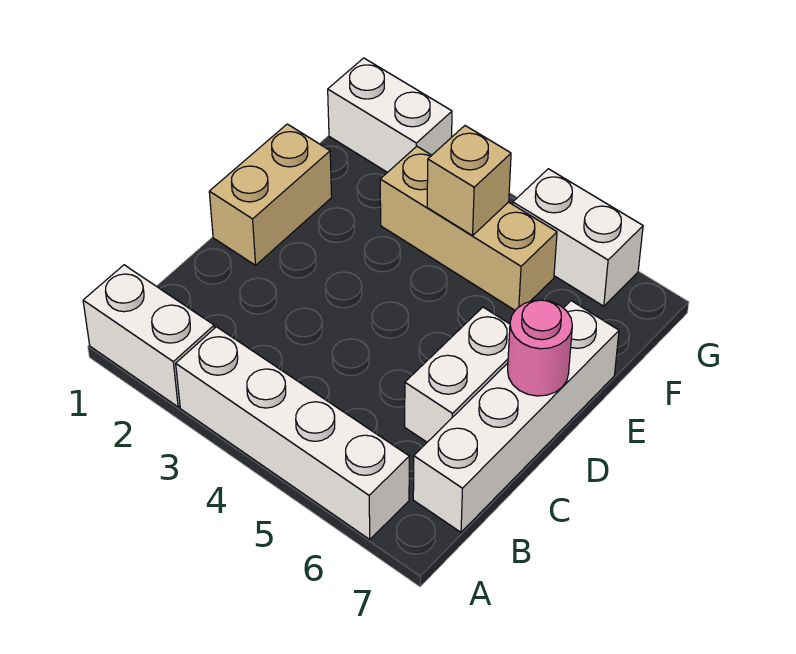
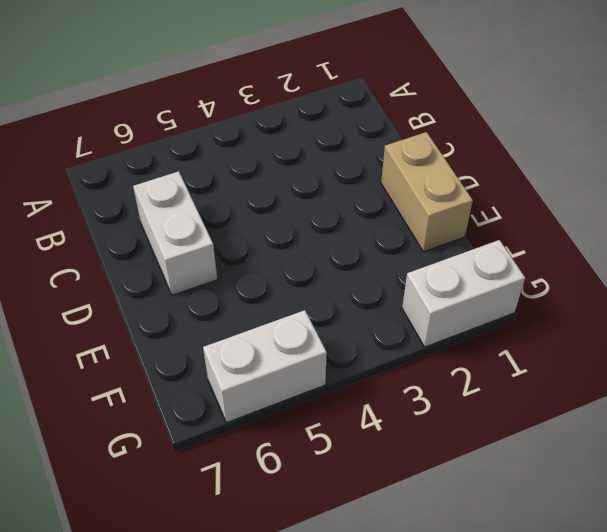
none -> white brick A1:A2 level 1
none -> white brick A3:A6 level 1

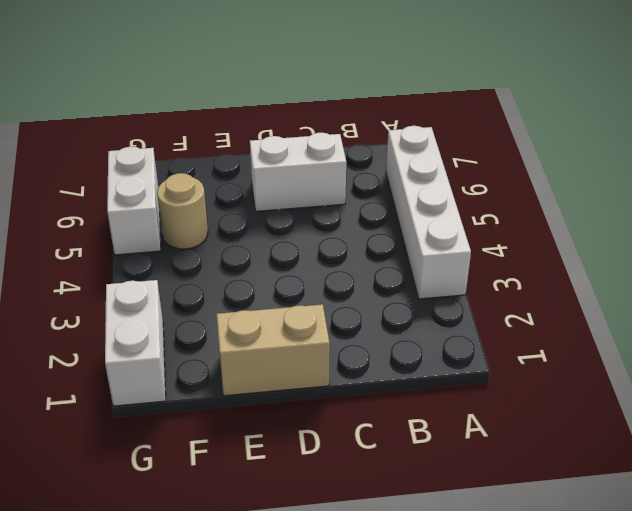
tan round brick F5 level 1 -> tan brick F3:F5 level 1
none -> white brick A1:A2 level 1
none -> white brick B7:E7 level 1

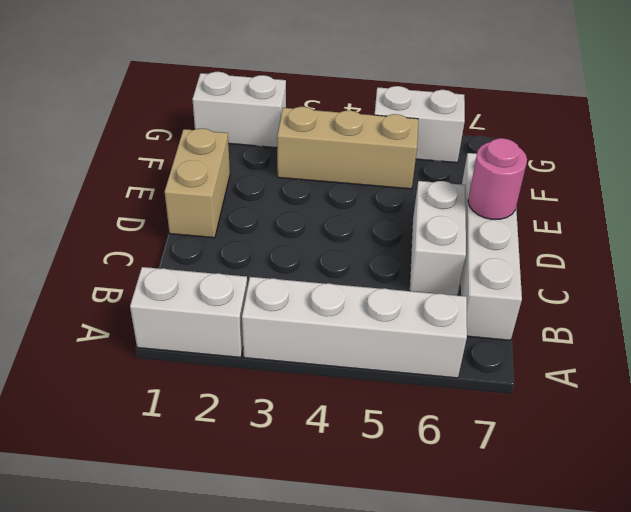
none -> tan brick F4 level 2

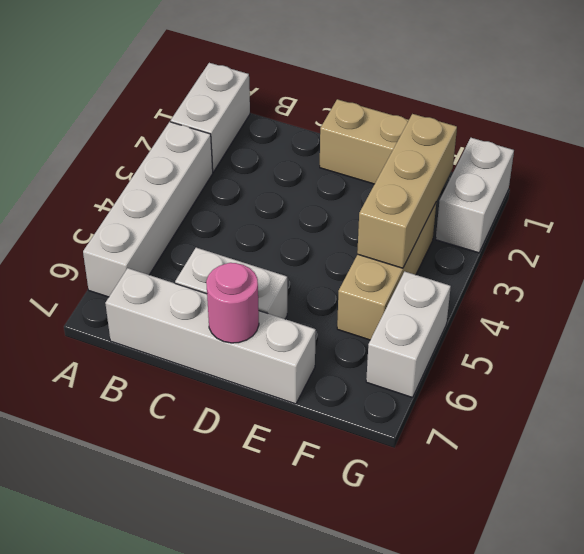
tan brick F2:F4 level 2 -> tan brick F4 level 2

